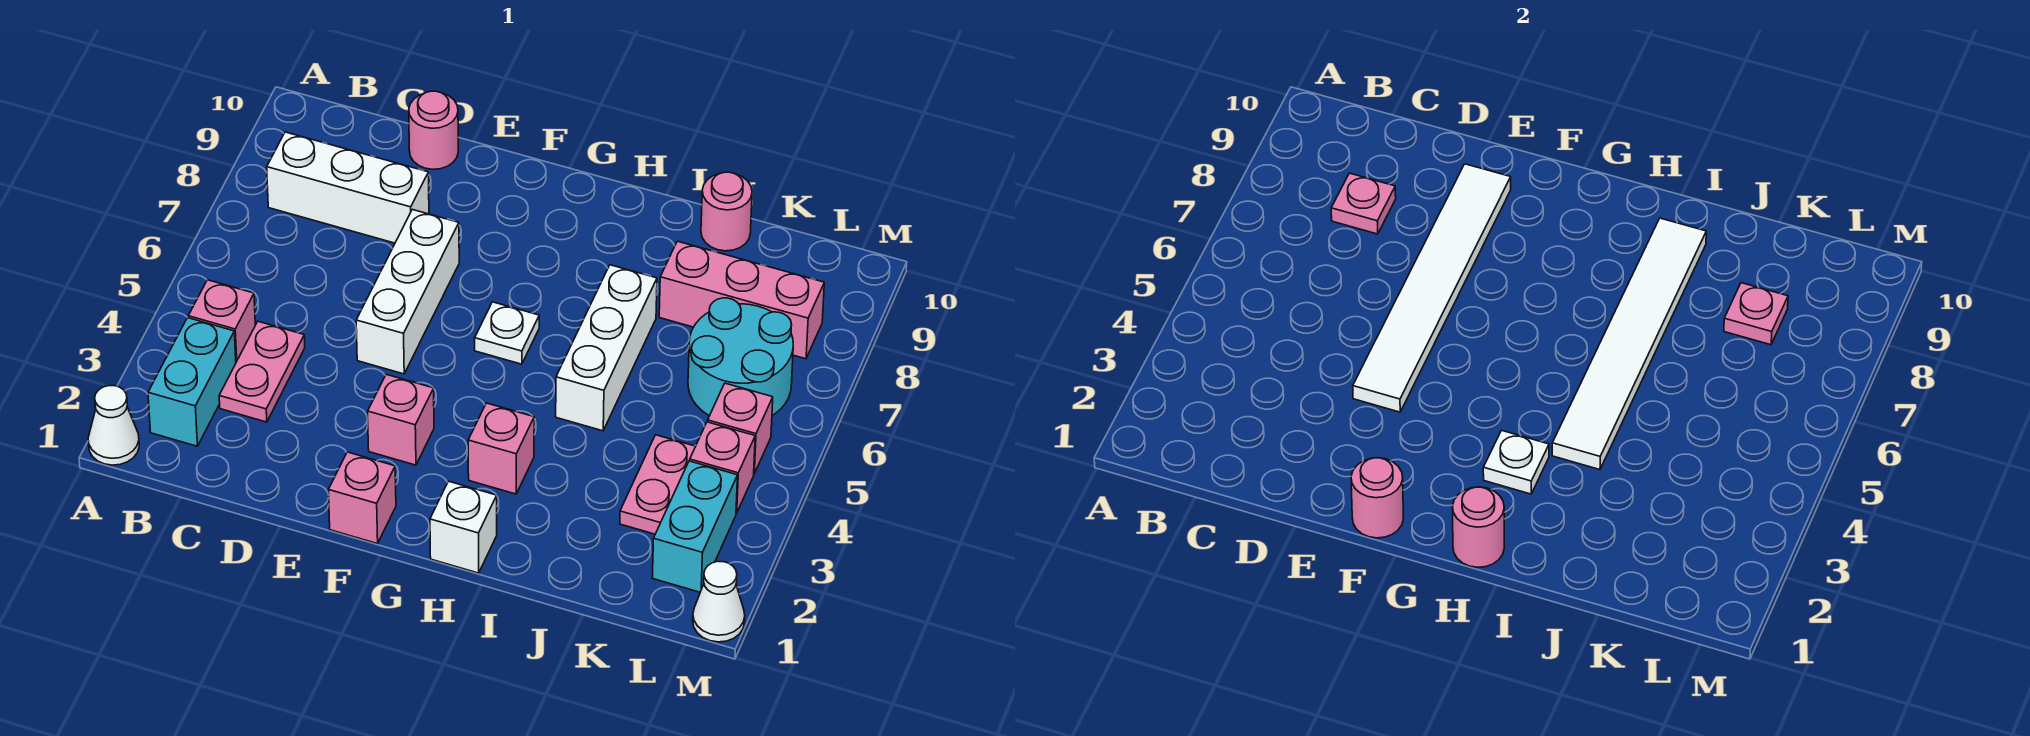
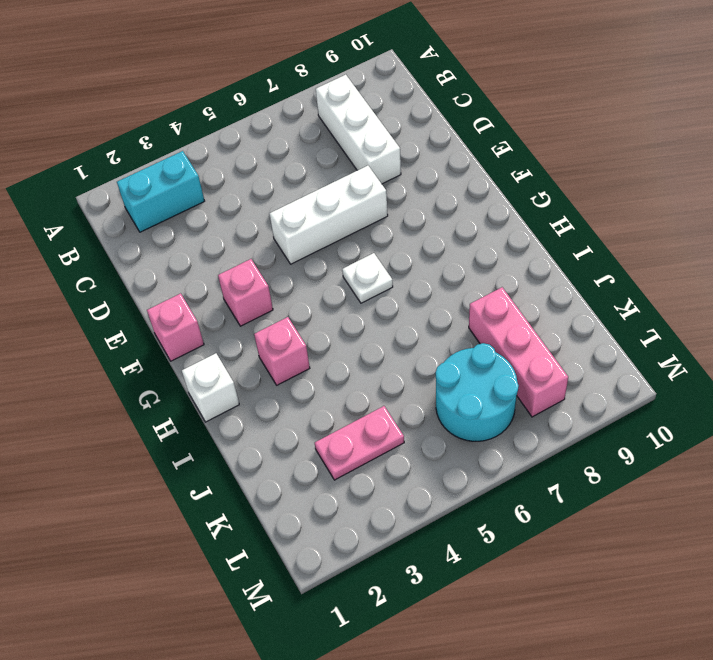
none -> white cone A1 level 1
none -> pink brick B4 level 1
none -> pink plate C3:C4 level 1

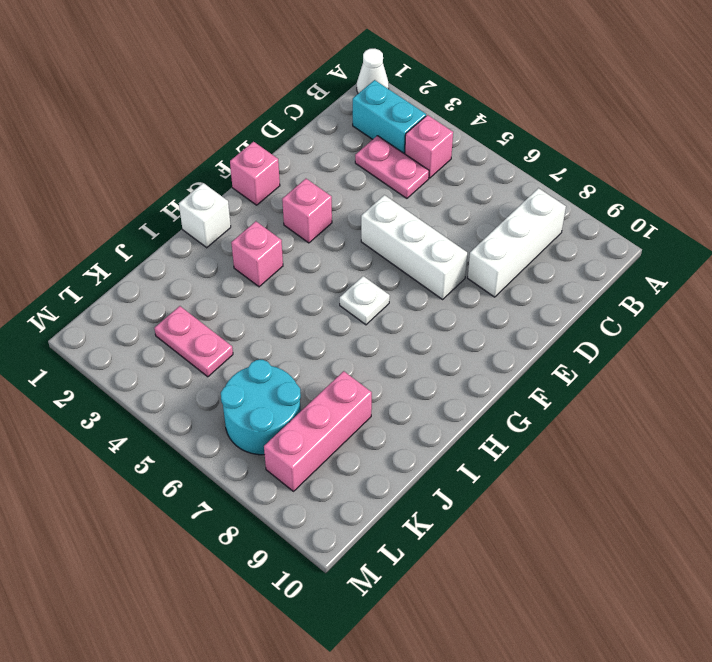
none -> pink round brick D10 level 1
none -> white brick I5:I7 level 1
none -> pink round brick J10 level 1

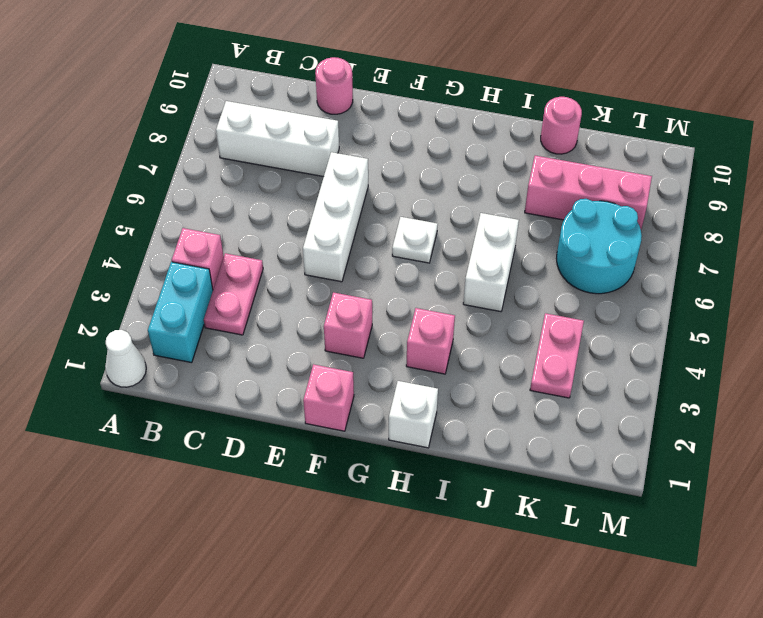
white brick I5:I6 level 1 -> white brick I5:I7 level 1
none -> cyan brick L2:L3 level 1
none -> pink brick L4 level 1
none -> pink brick L5 level 1

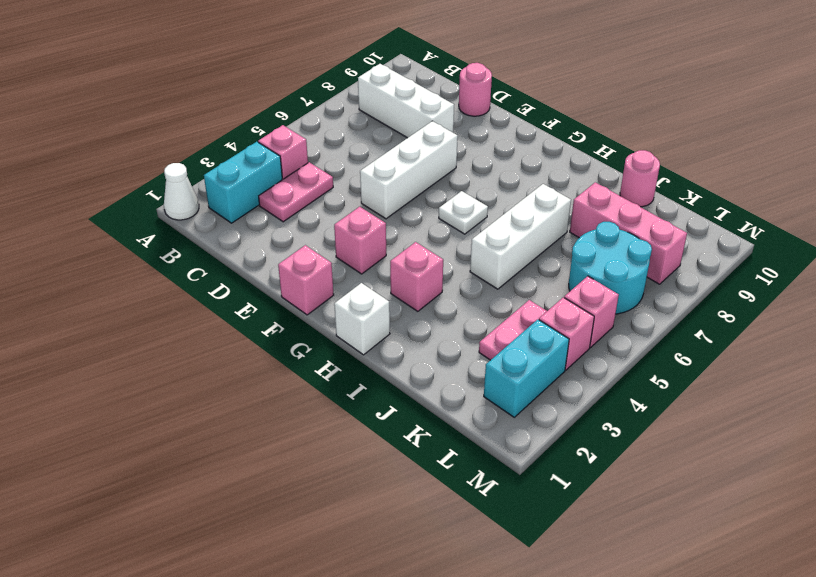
none -> white cone M1 level 1
none -> pink plate C8 level 2
none -> white tile E4:E9 level 2

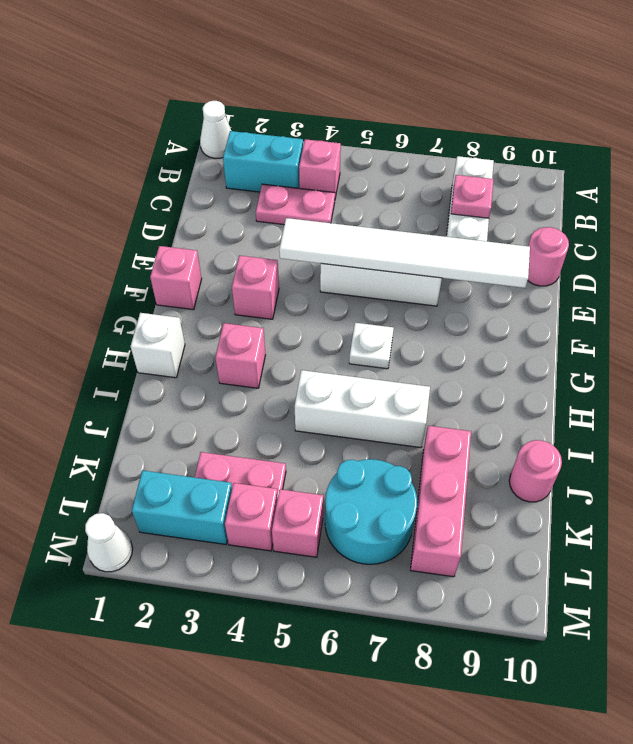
none -> pink round brick F1 level 2
none -> pink round brick H1 level 2
none -> white plate H3 level 2

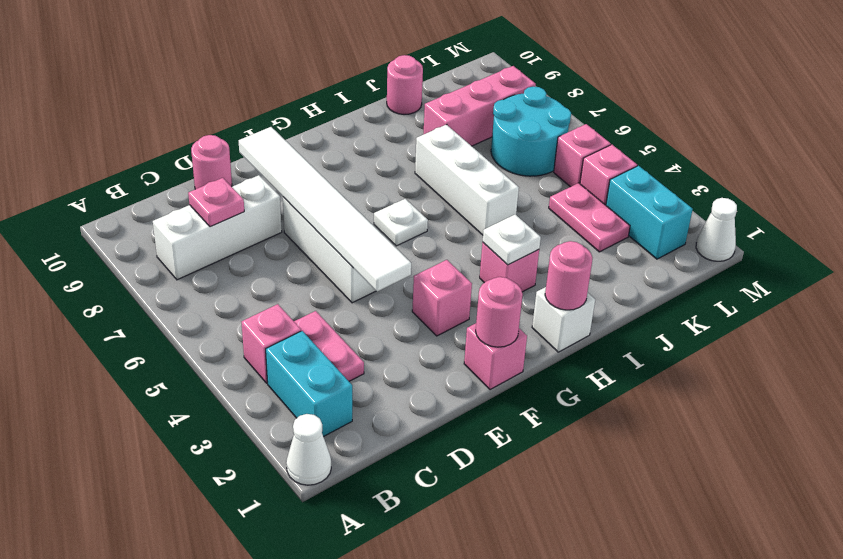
none -> white tile I4:I9 level 2
none -> pink plate K8 level 2

